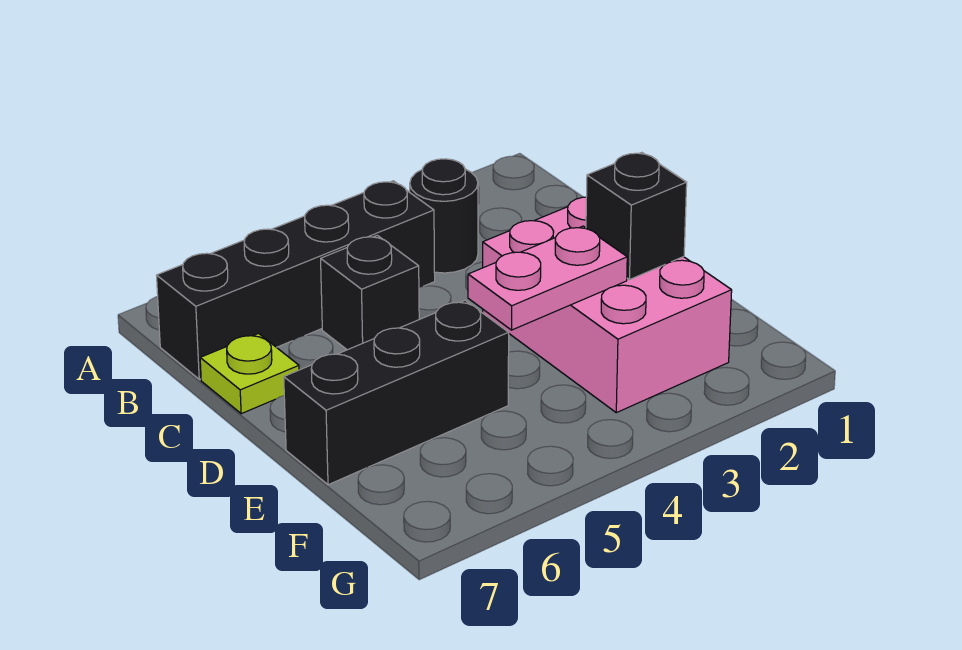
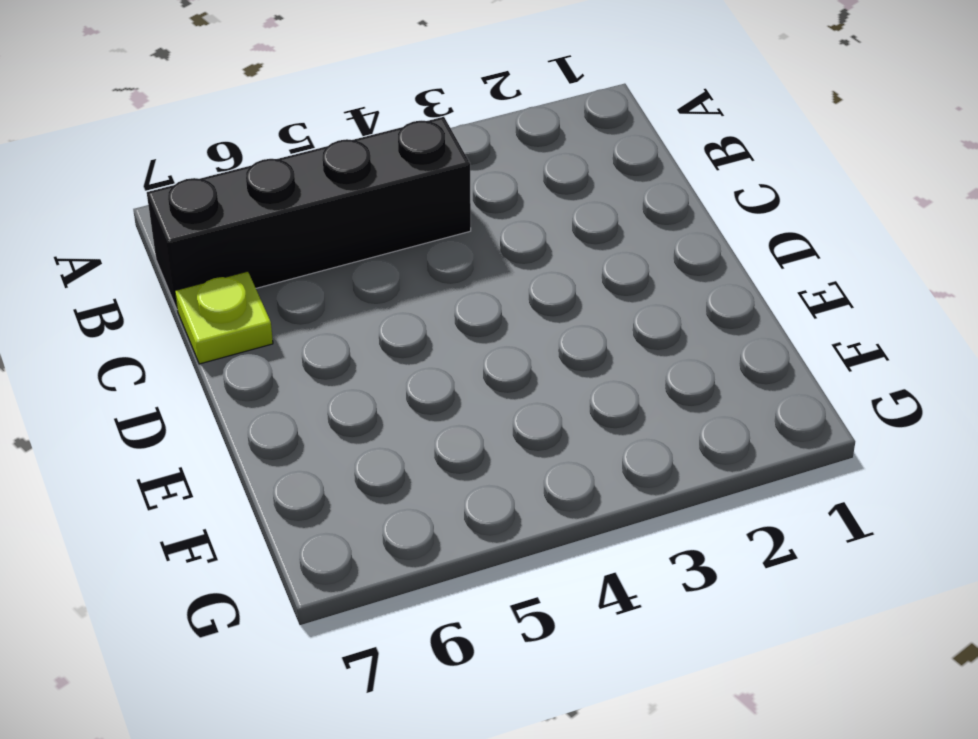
none -> black round brick B3 level 1
none -> black brick C5 level 1

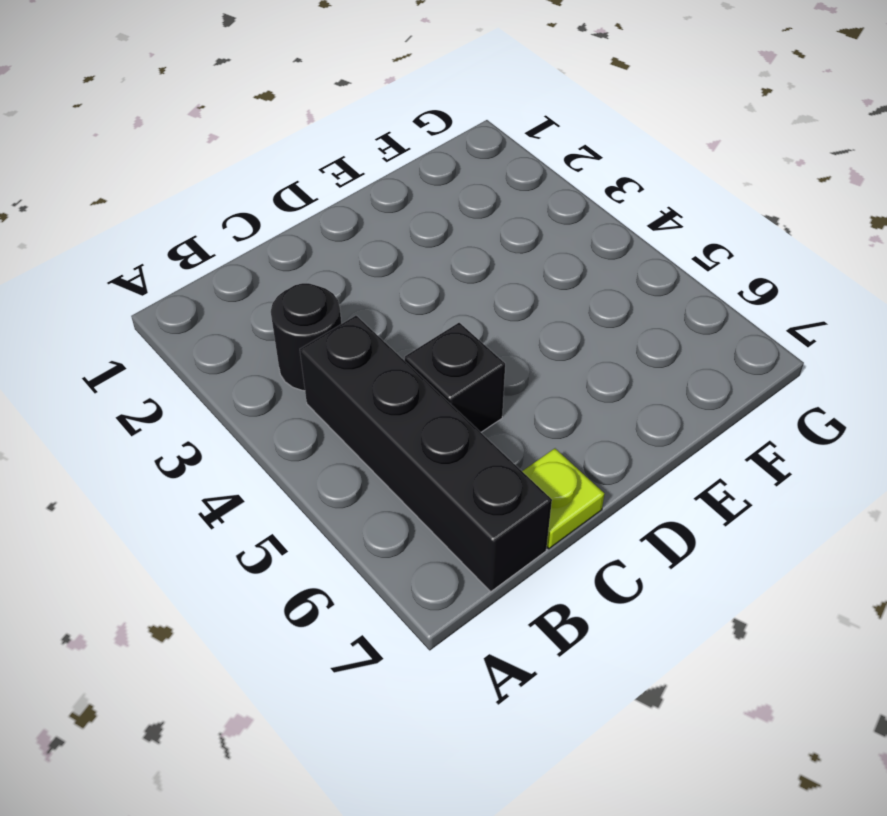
none -> pink brick D2:F3 level 1
none -> black brick E5:E7 level 1

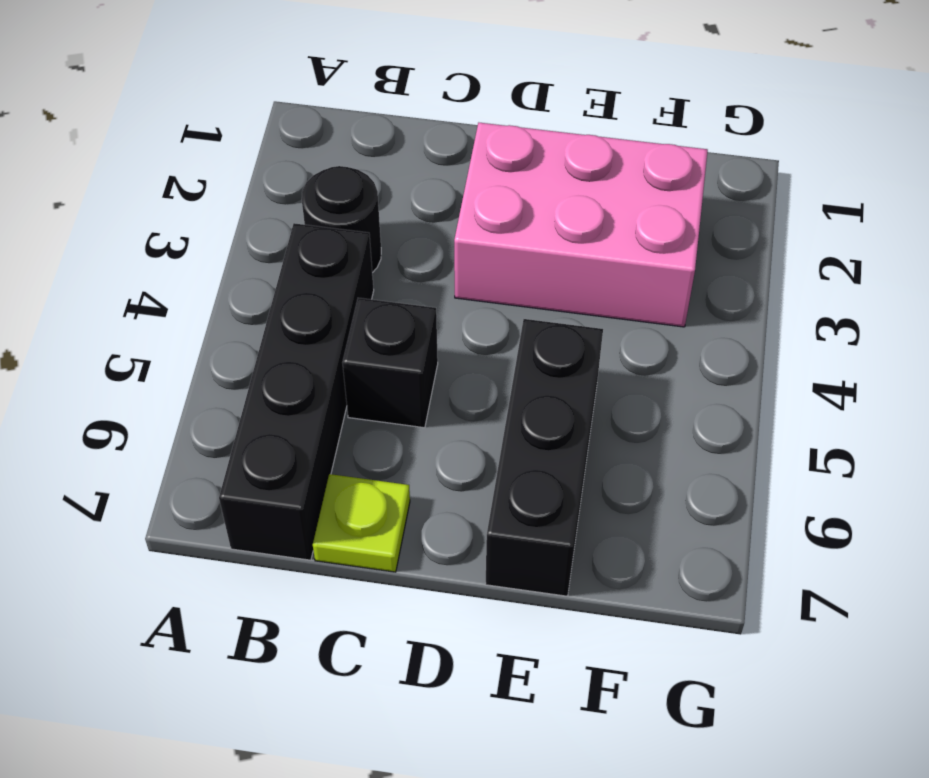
none -> black brick E2 level 2
none -> pink plate E3:E4 level 2

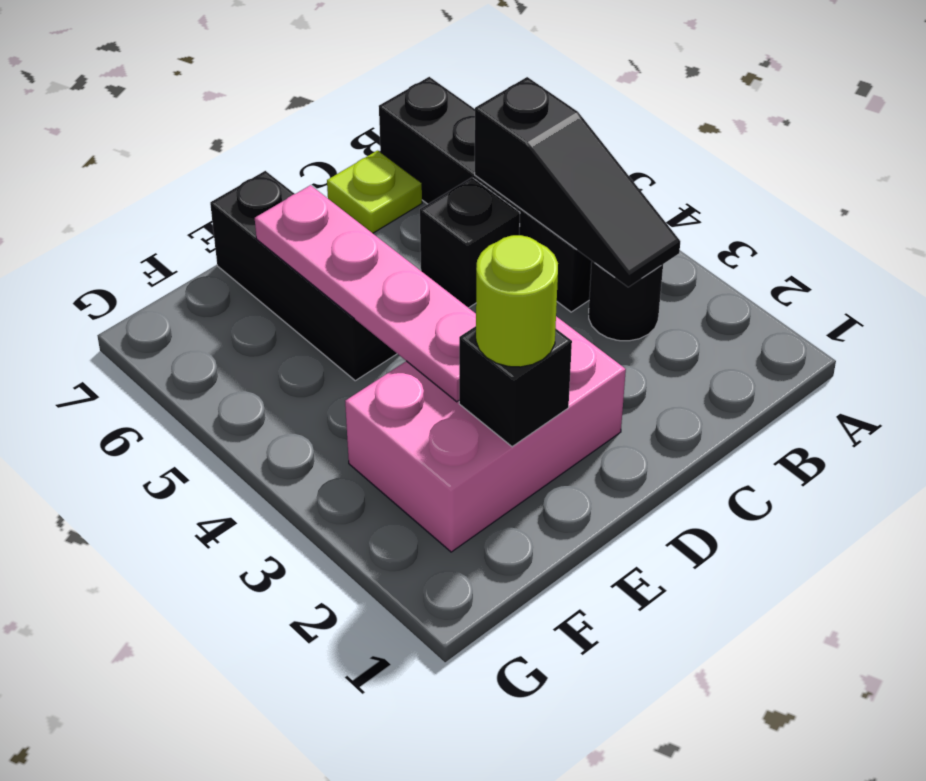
black slope B3:B5 level 2 top 5 -> none
lime round brick E2 level 3 -> none
pink plate E3:E6 level 2 -> pink plate E3:E4 level 2

